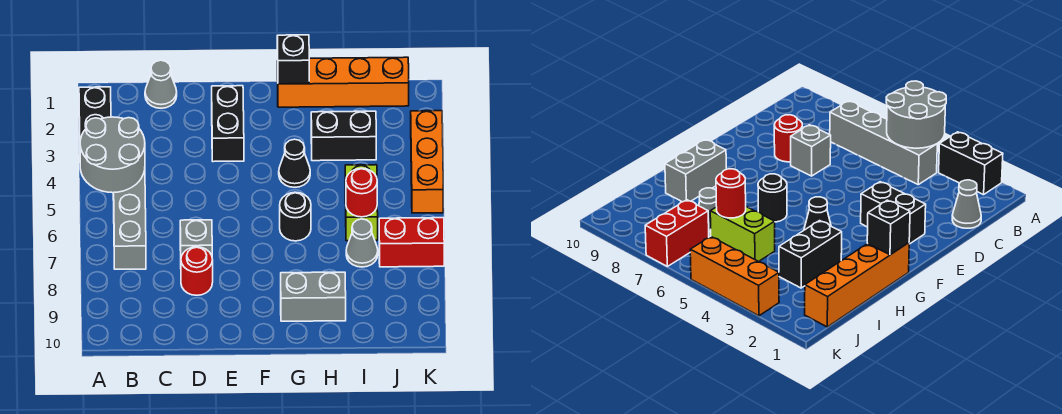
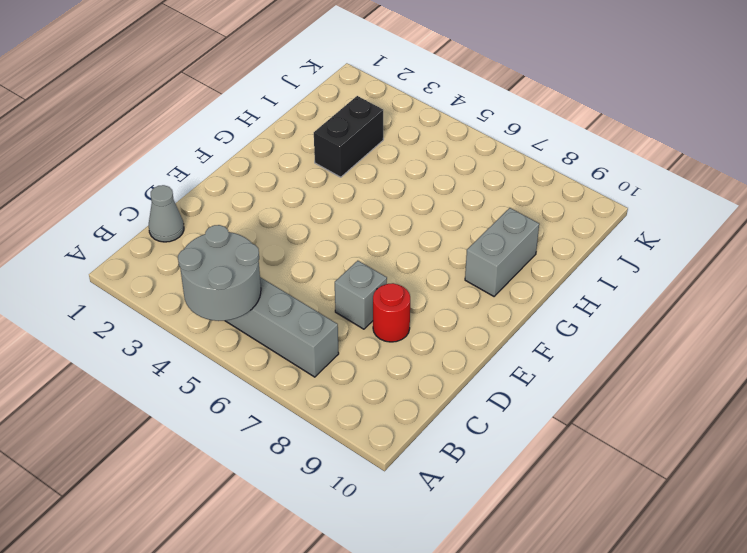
none -> black brick A2:A3 level 1
none -> black brick E2:E3 level 1
none -> orange brick G1:J1 level 1

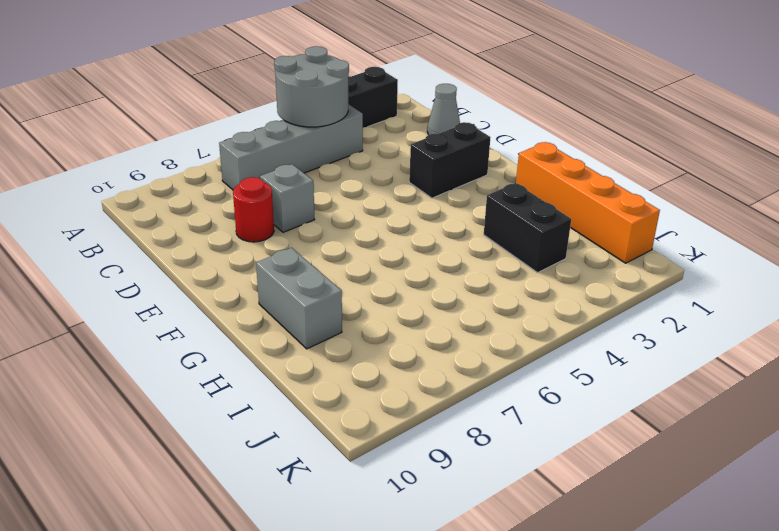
none -> black cone G4 level 1
none -> black round brick G6 level 1
none -> lime brick I5:I6 level 1

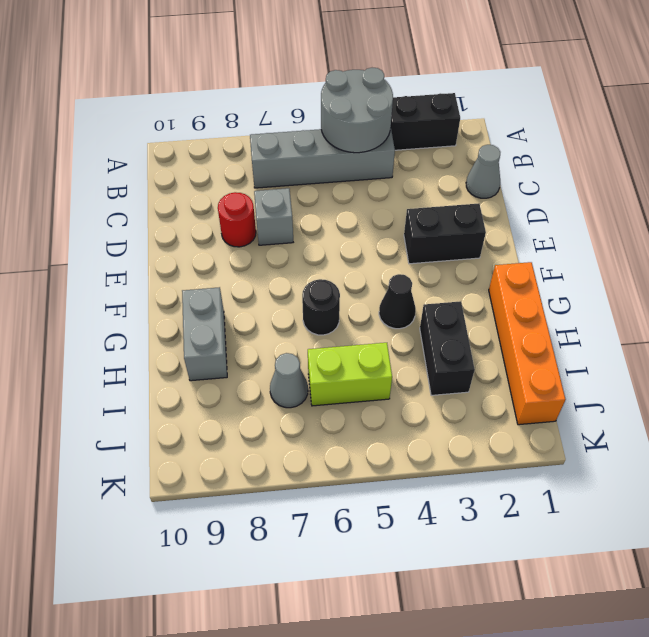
none -> red brick J7:K7 level 1
none -> orange brick K3:K5 level 1
none -> black brick G1 level 2

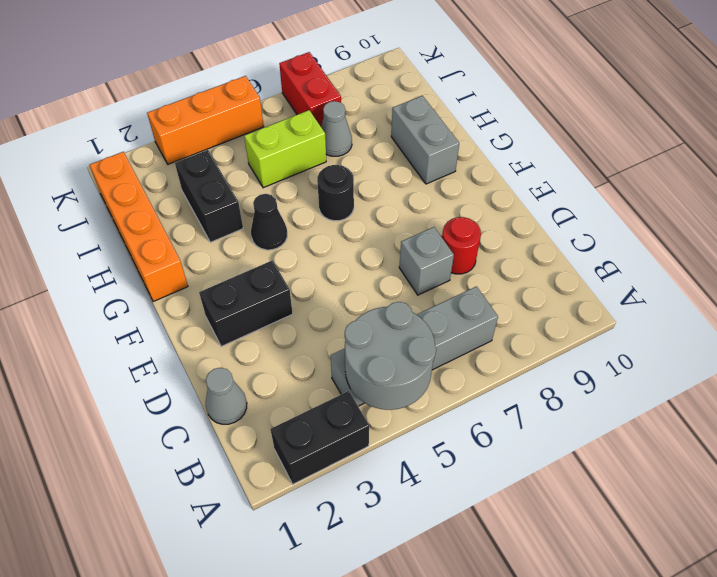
none -> black brick G1 level 2
none -> red round brick I6 level 2

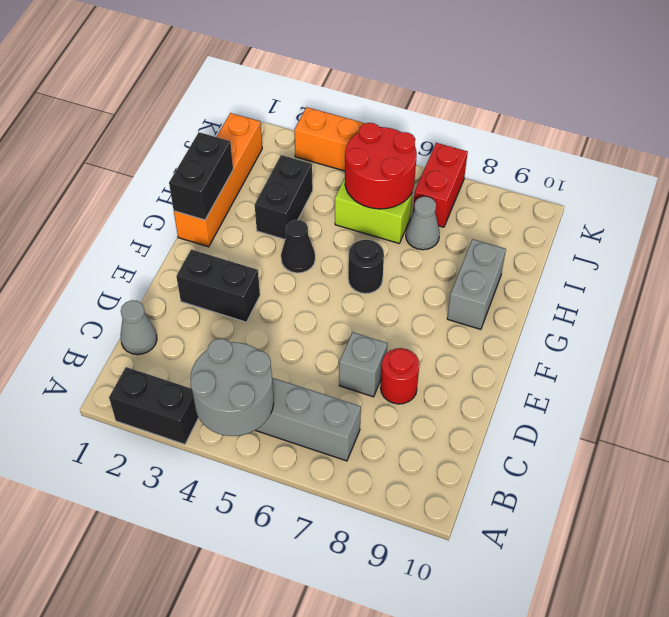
black brick G1:H1 level 2 -> black brick G1 level 2
red round brick I5:J6 level 2 -> red round brick I6 level 2

